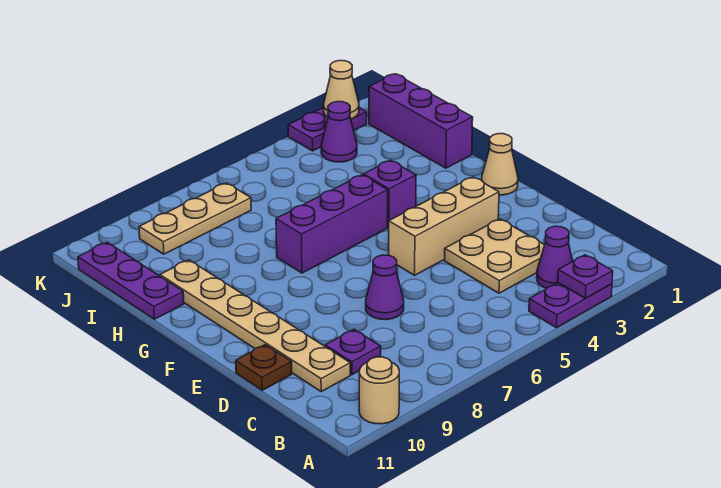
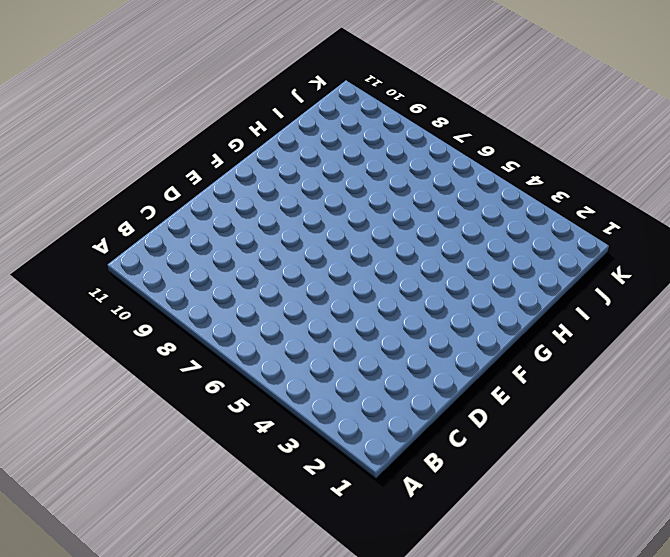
none -> purple plate A3:A4 level 1
none -> tan round brick A10 level 1
none -> purple cone B3 level 1

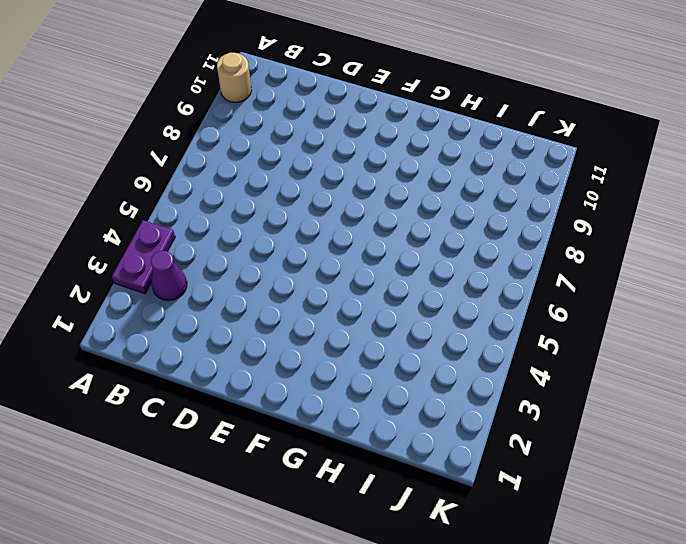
none -> tan plate C3:D4 level 1
none -> purple plate C9 level 1
none -> tan plate C10:H10 level 1

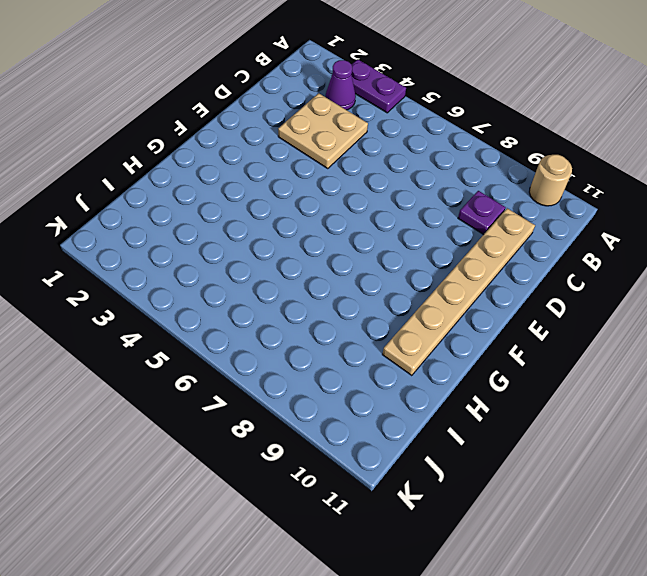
none -> purple cone D7 level 1
none -> brown plate D11 level 1
none -> tan brick E3:E5 level 1

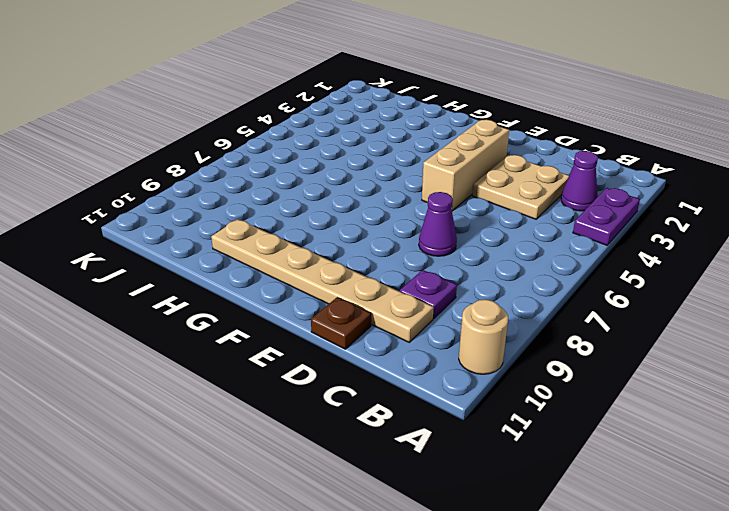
none -> tan cone F1 level 1
none -> purple brick G4 level 1
none -> purple brick G5:G7 level 1

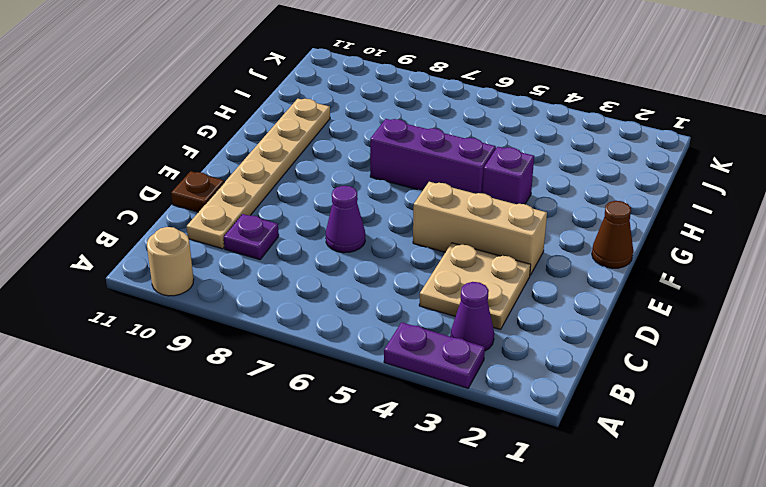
brown cone F1 level 1 -> tan cone F1 level 1
none -> purple brick H1:J1 level 1
none -> purple plate H11:J11 level 1
none -> purple cone J3 level 1

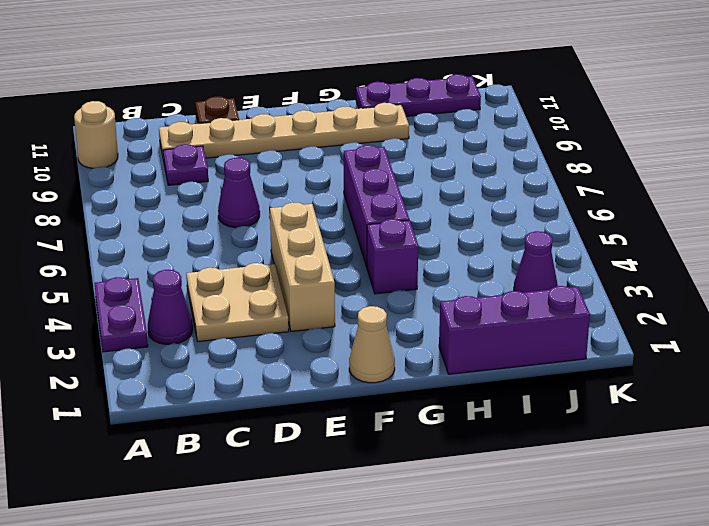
none -> tan plate J7:J9 level 1
none -> purple plate K2:K3 level 1
none -> purple plate A3 level 2

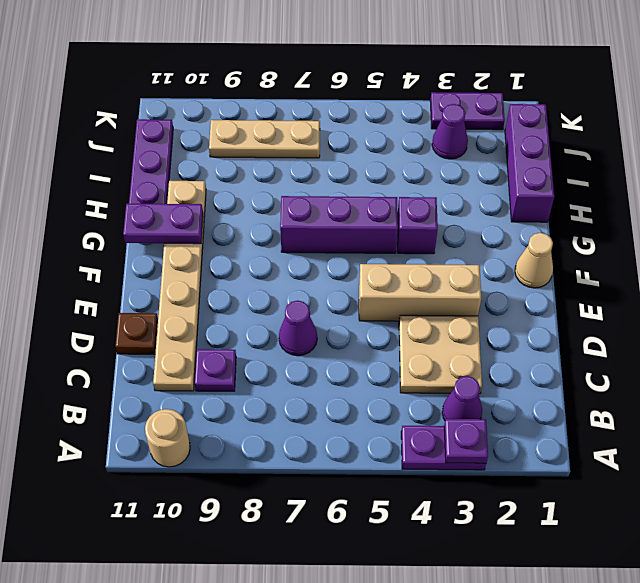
purple plate G10:G11 level 2 -> none
none -> tan cone K2 level 2

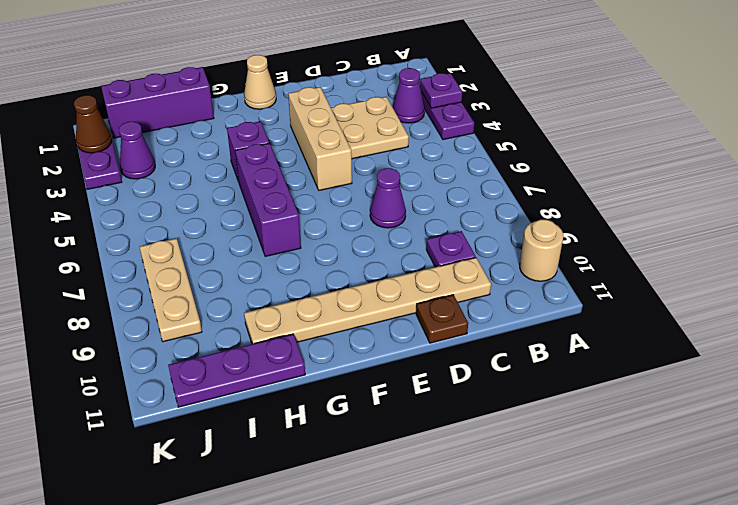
brown cone K2 level 2 -> tan cone K2 level 2

